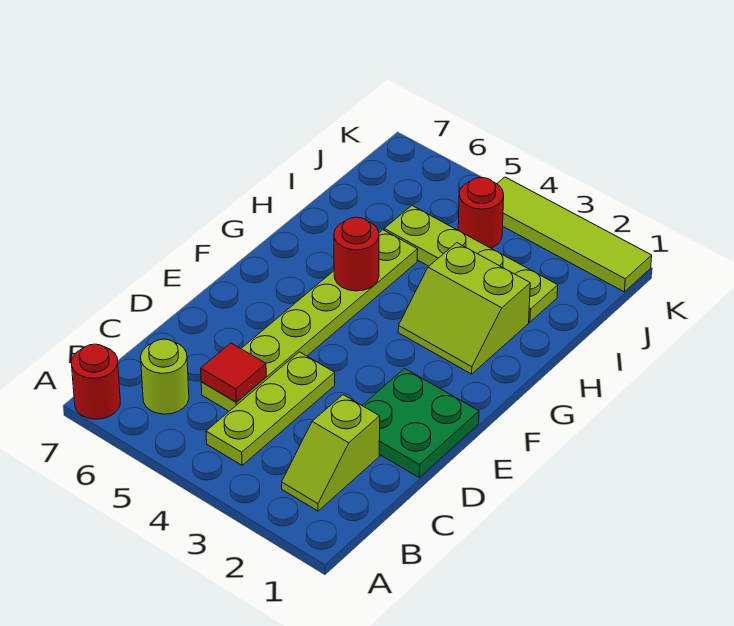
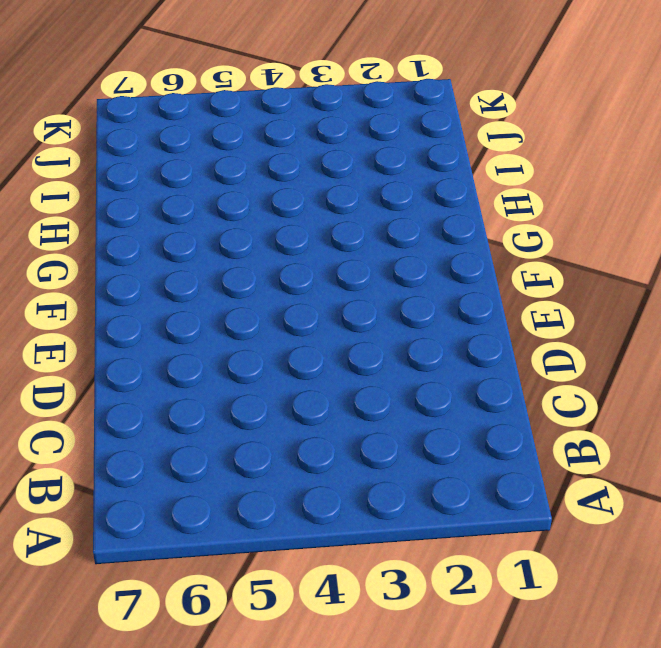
none -> red round brick A7 level 1
none -> lime slope B2:C2 level 1 top C
none -> lime plate B4:D4 level 1

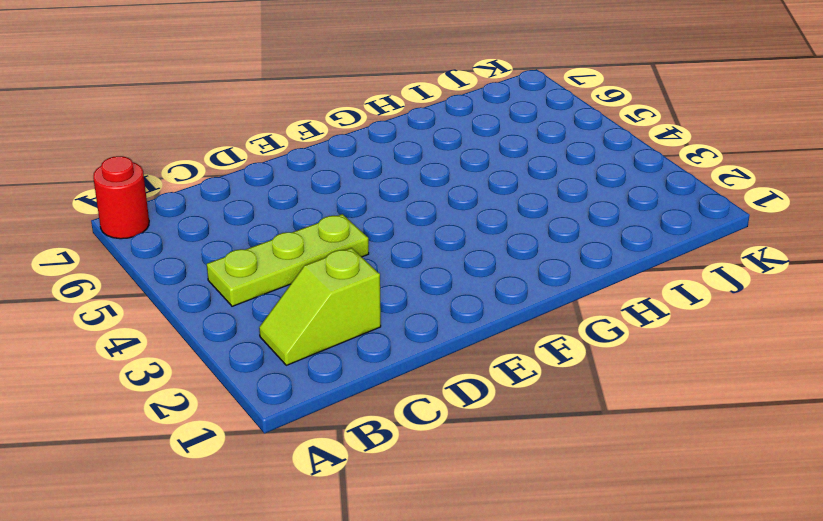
none -> lime round brick B6 level 1
none -> lime plate C5:H5 level 1
none -> green plate D1:E2 level 1

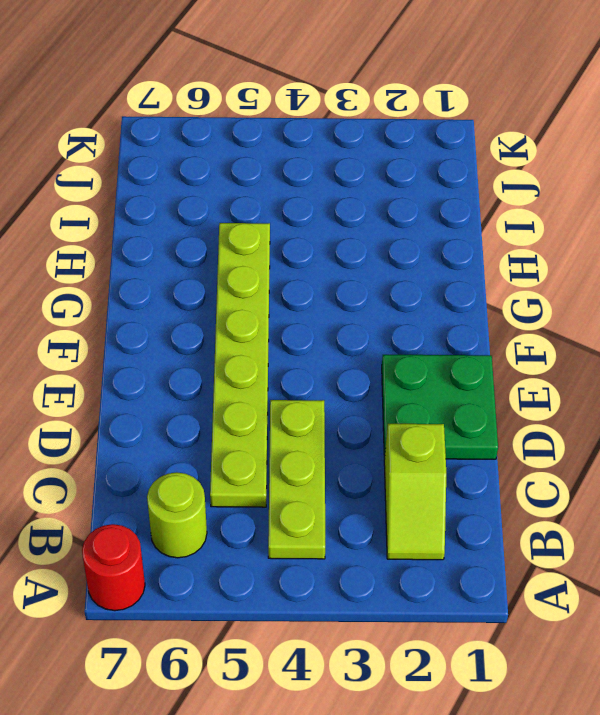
none -> lime slope G2:H3 level 1 top H
none -> lime plate I2:I5 level 1
none -> red round brick J4 level 1

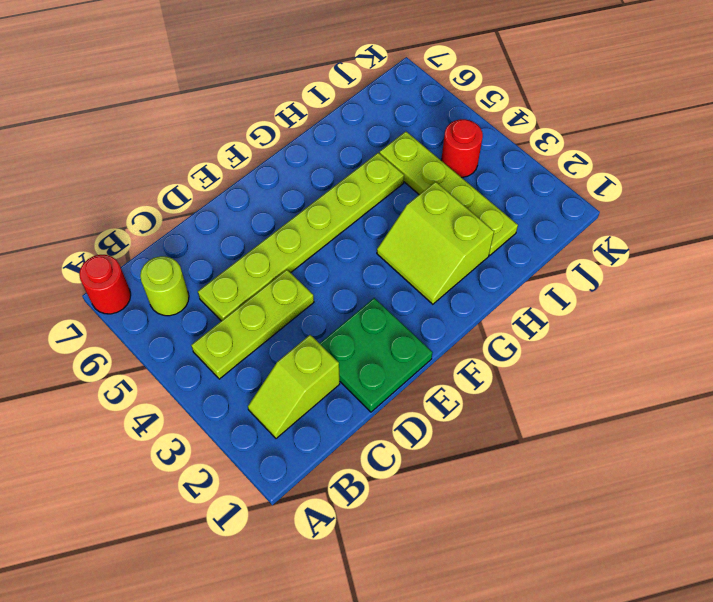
none -> lime tile K1:K4 level 1
none -> red tile C5 level 2
none -> red round brick G5 level 2

